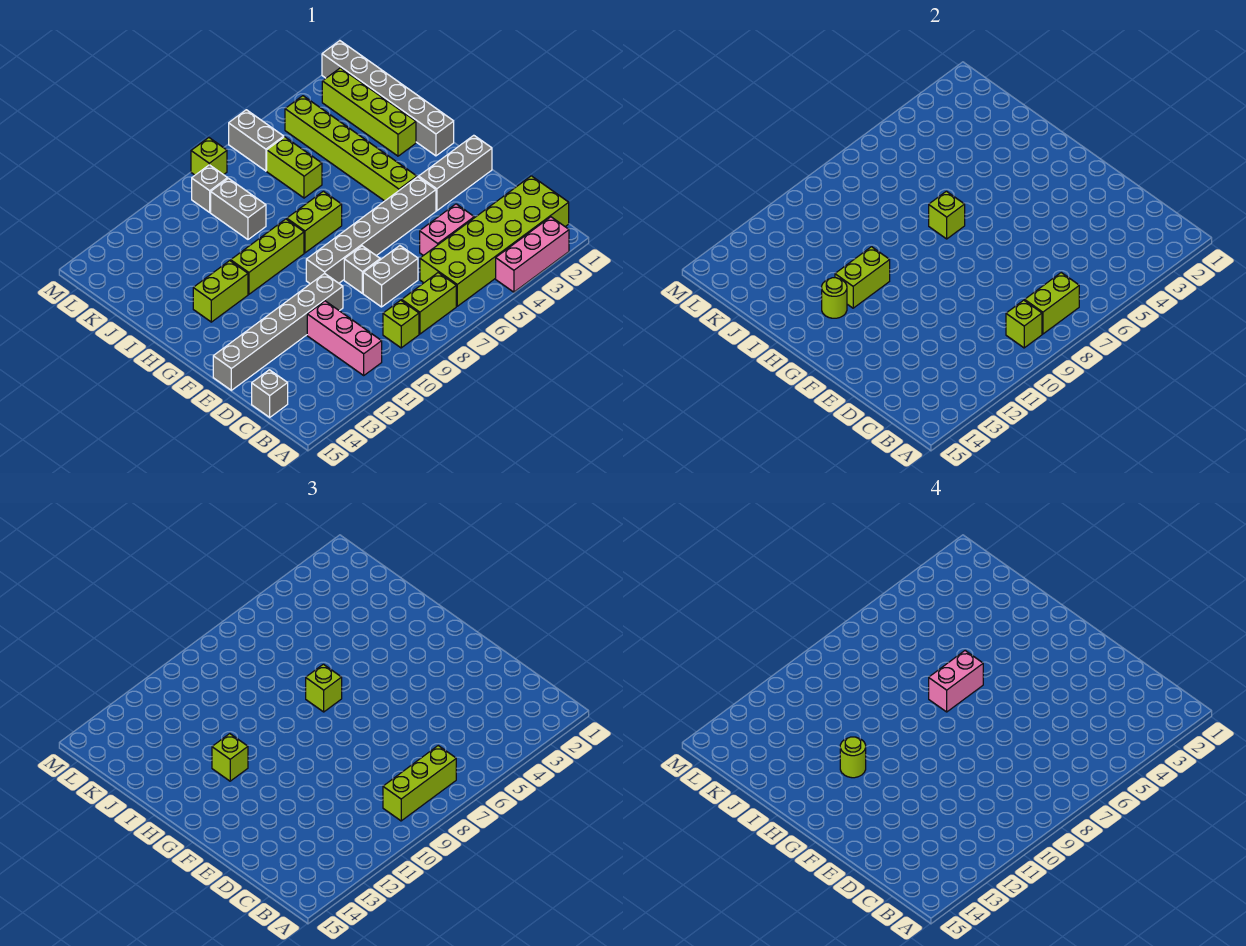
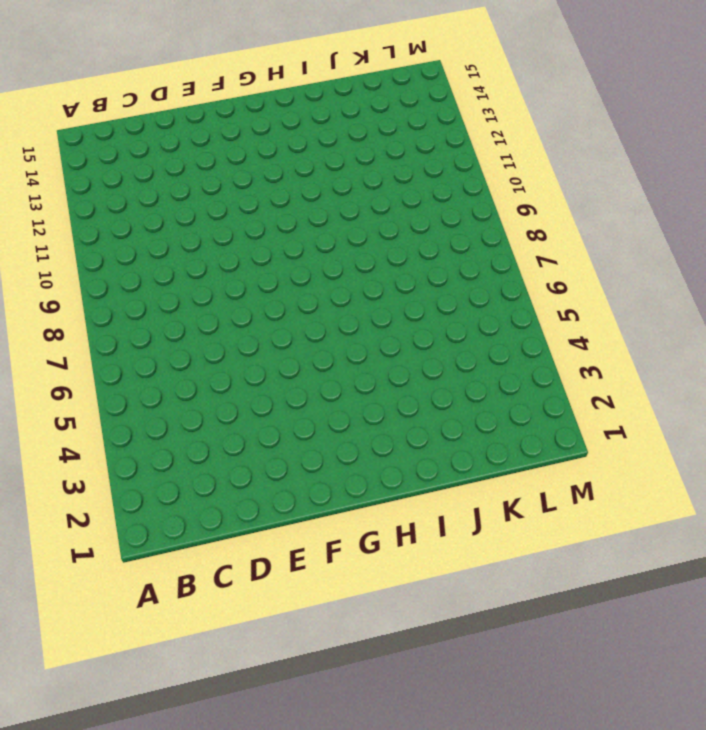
none -> pink brick A2:A4 level 1
none -> lime brick B1:C6 level 1
none -> lime brick B7:B8 level 1
none -> lime brick B9 level 1

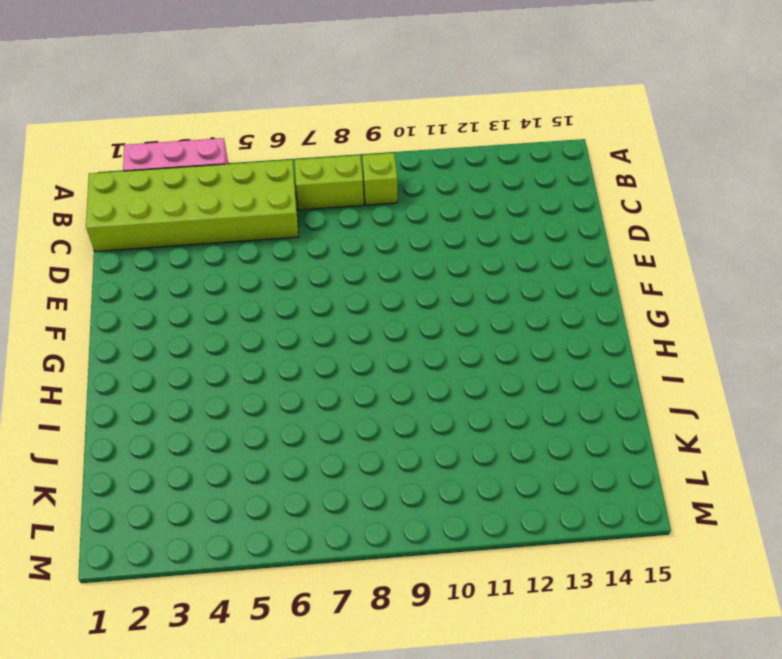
none -> pink brick B11:D11 level 1
none -> grey brick C15 level 1
none -> pink brick D4:D5 level 1
none -> grey brick D7:D8 level 1

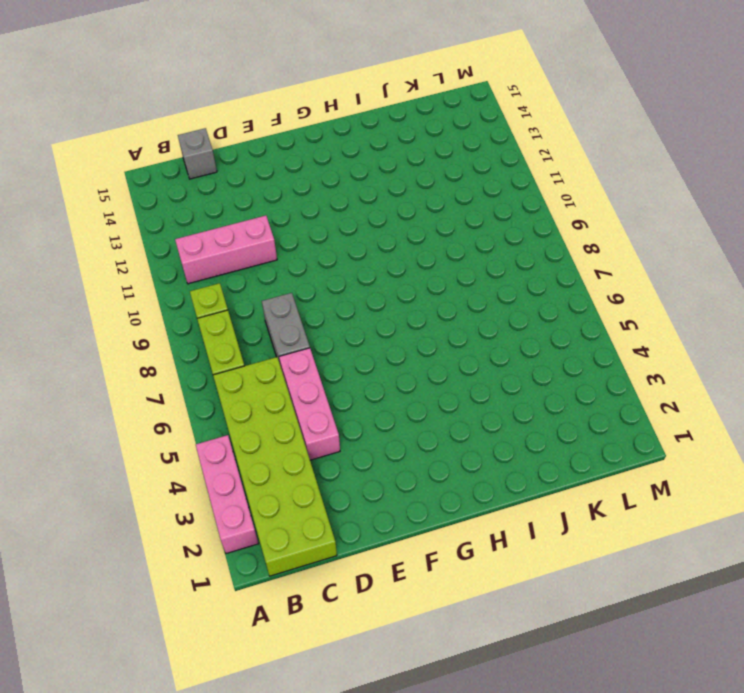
pink brick D4:D6 level 1 -> pink brick D4:D5 level 1
none -> grey brick E8 level 1
none -> grey brick E10:E15 level 1
none -> grey brick F1:F3 level 1
none -> grey brick F4:F9 level 1

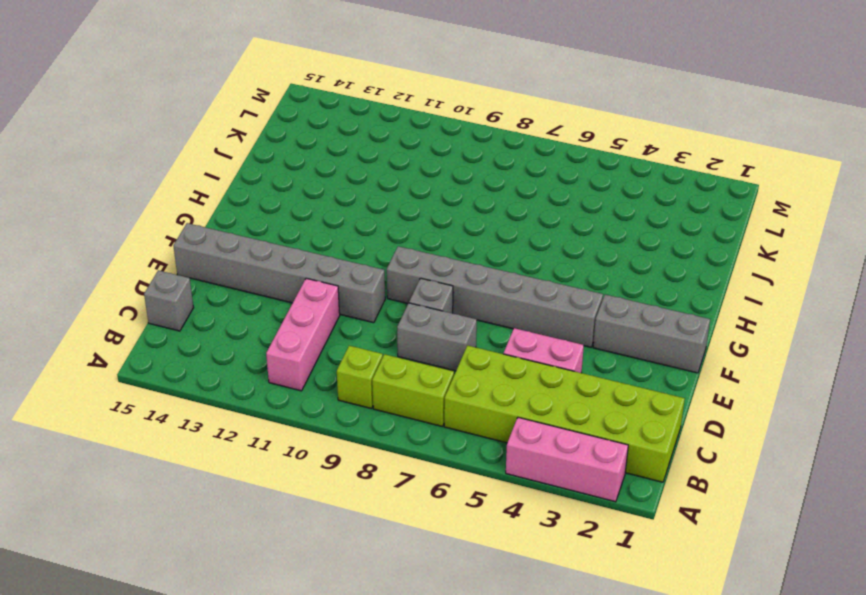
none -> lime brick G4:L4 level 1
none -> grey brick H1:M1 level 1
none -> lime brick H7:H8 level 1
none -> lime brick H9:H11 level 1

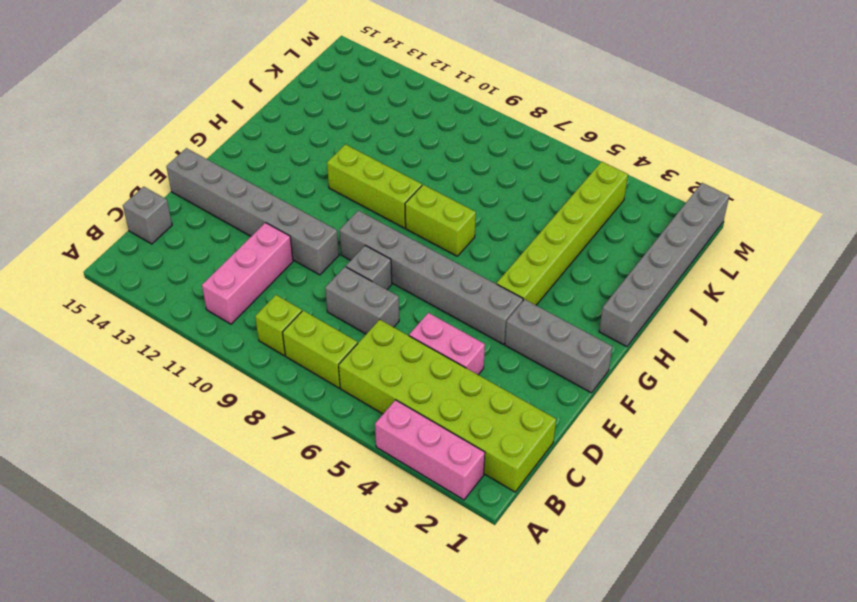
none -> lime brick H12:H13 level 1
none -> lime brick I2:L2 level 1
none -> lime brick J6:K6 level 1
none -> grey brick J9:K9 level 1

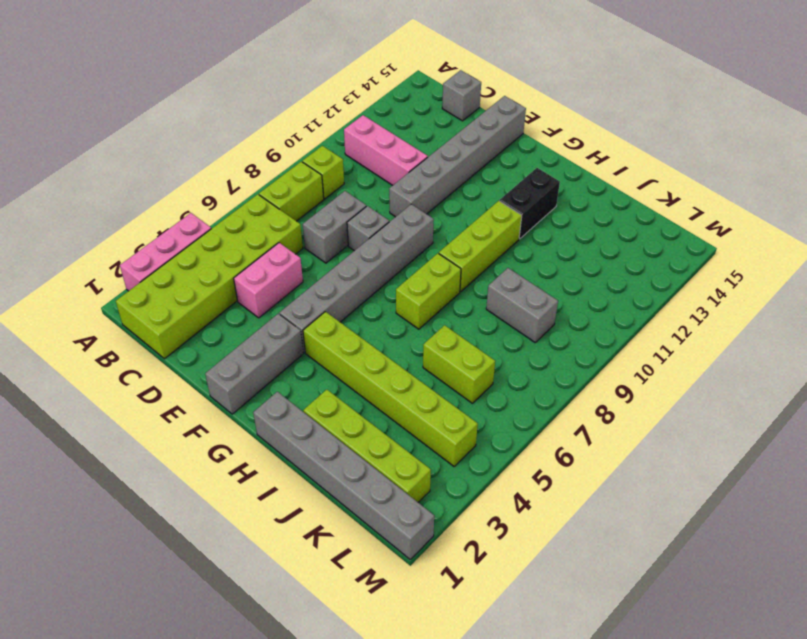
black brick H12:H13 level 1 -> lime brick H12:H13 level 1
none -> grey brick L6:M6 level 1
none -> grey brick L9 level 1
none -> lime brick M8 level 1
none -> lime brick B7:B8 level 2

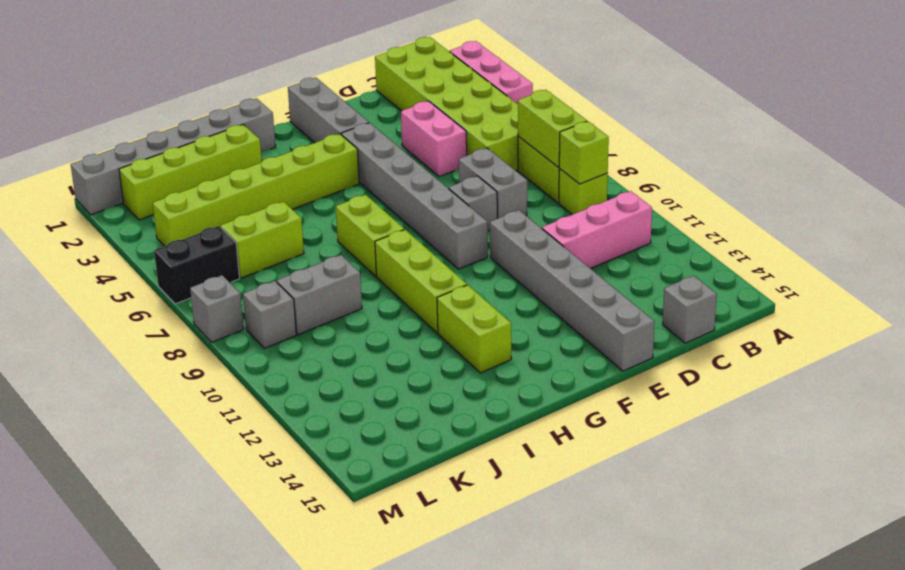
black brick L6:M6 level 1 -> grey brick L6:M6 level 1
grey brick M8 level 1 -> lime brick M8 level 1
none -> lime brick H7 level 2
none -> lime brick H11:H12 level 2
none -> lime round brick H13 level 2
none -> lime brick B7:B9 level 3

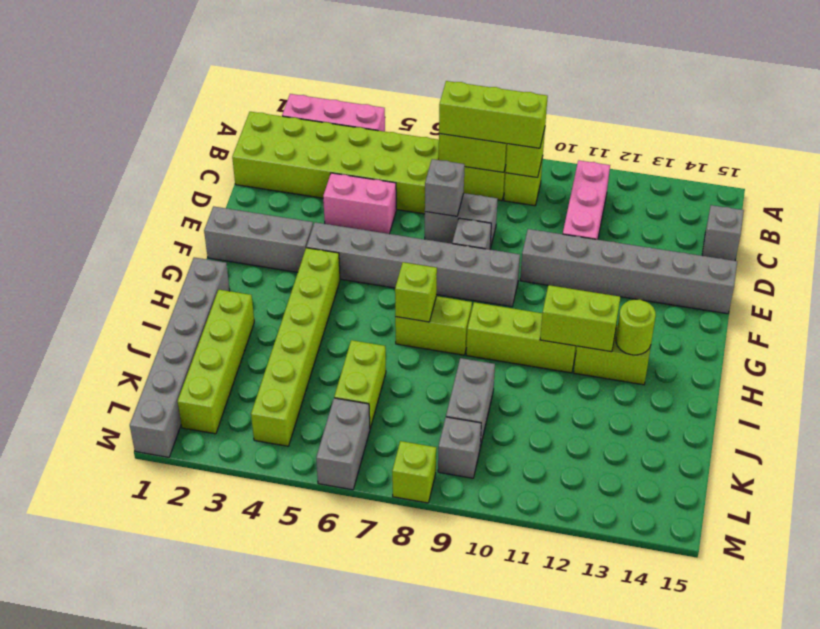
grey brick D7 level 2 -> none
none -> lime brick H7 level 3
none -> lime brick H12 level 3
none -> pink brick H6:H7 level 4
none -> lime round brick H12 level 4

